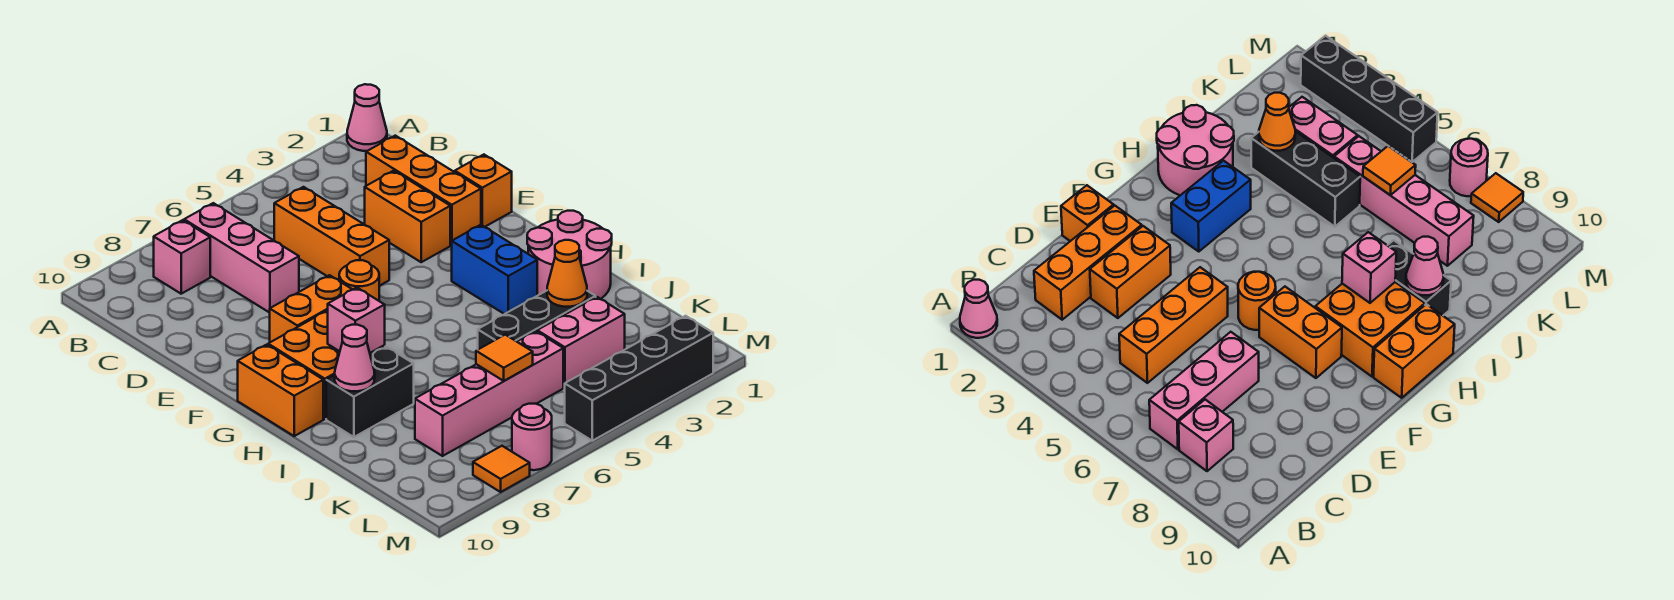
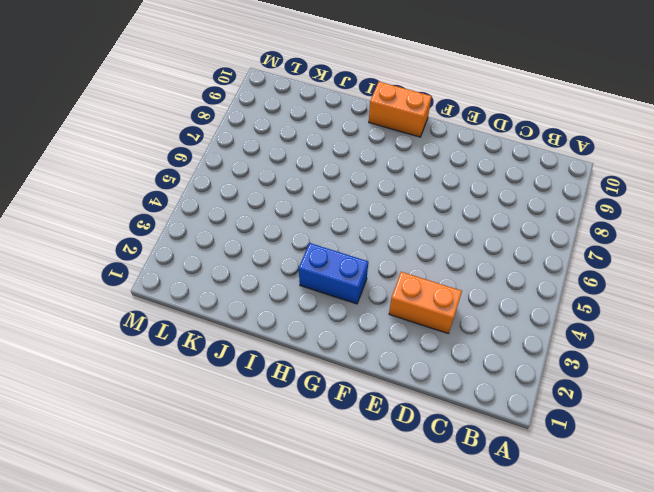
none -> pink cone A1 level 1
none -> pink brick B7:D7 level 1
none -> pink brick B8 level 1

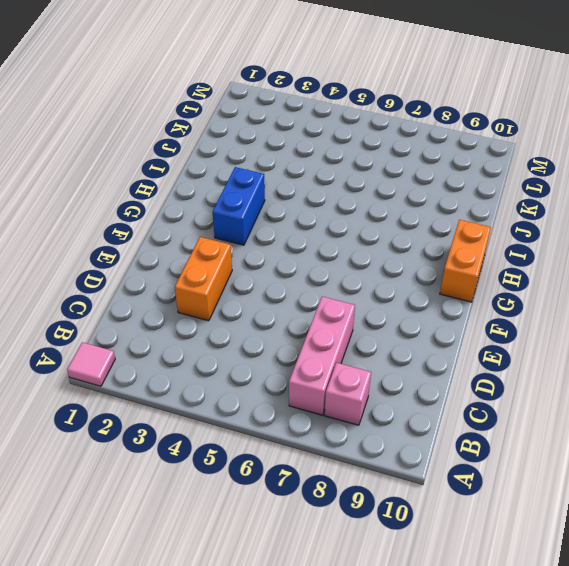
pink tile A1 level 1 -> pink cone A1 level 1
none -> orange brick C2:E2 level 1
none -> orange brick C5:E5 level 1
none -> orange brick E1 level 1

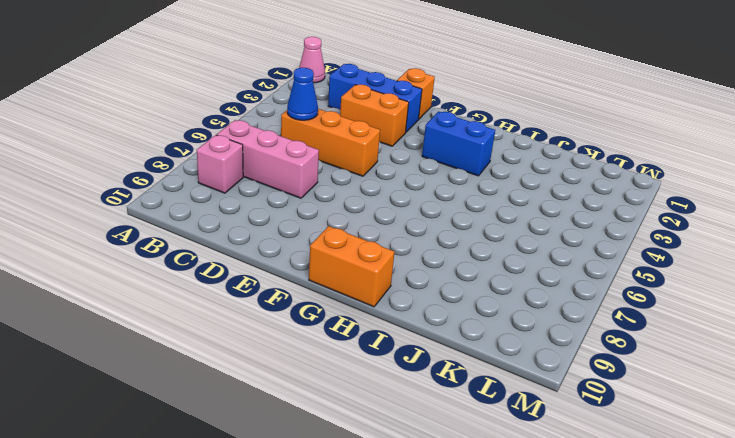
blue brick C2:E2 level 1 -> orange brick C2:E2 level 1
blue cone C5 level 2 -> none
none -> orange round brick F6 level 1
none -> orange brick F7:F8 level 1
none -> orange brick G8:H9 level 1

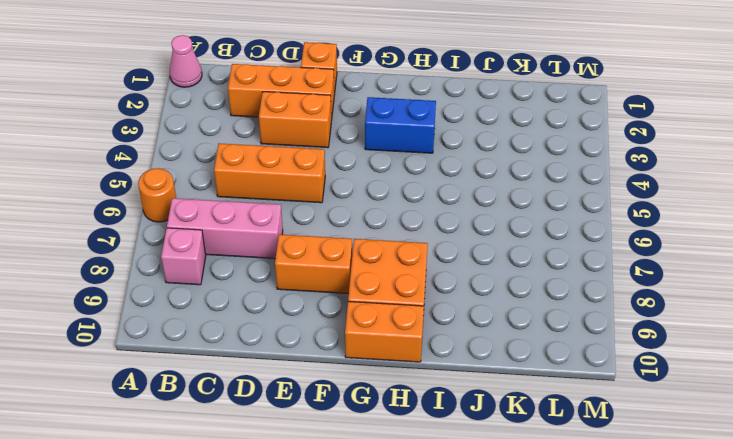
orange round brick A6 level 1 -> orange round brick F6 level 1
orange brick E8:F8 level 1 -> orange brick F7:F8 level 1
none -> pink round brick H1:I2 level 1
none -> black brick I8:I9 level 1
none -> black brick J3:J5 level 1

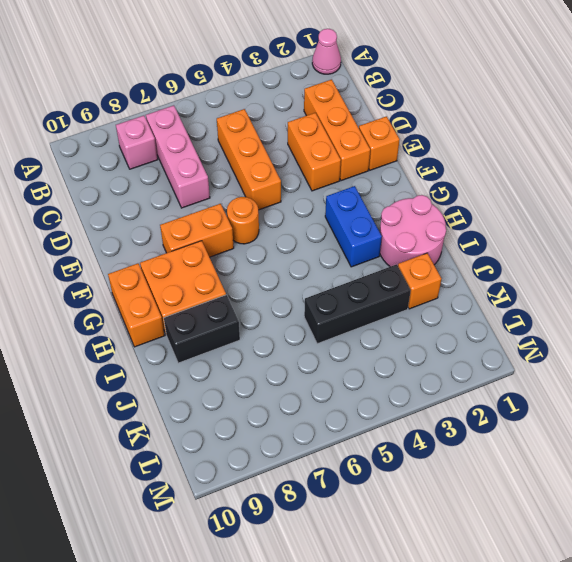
orange brick J2 level 1 -> none
none -> pink brick K3:K4 level 1
none -> pink brick K5:K8 level 1
none -> black brick M2:M5 level 1

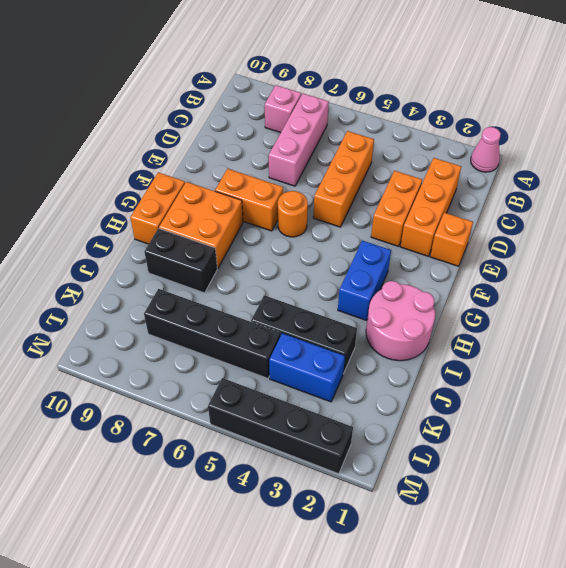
blue brick K3:K4 level 1 -> pink brick K3:K4 level 1
black brick K5:K8 level 1 -> pink brick K5:K8 level 1
none -> pink round brick M7 level 1
none -> orange tile M8 level 1
none -> pink brick H8 level 2

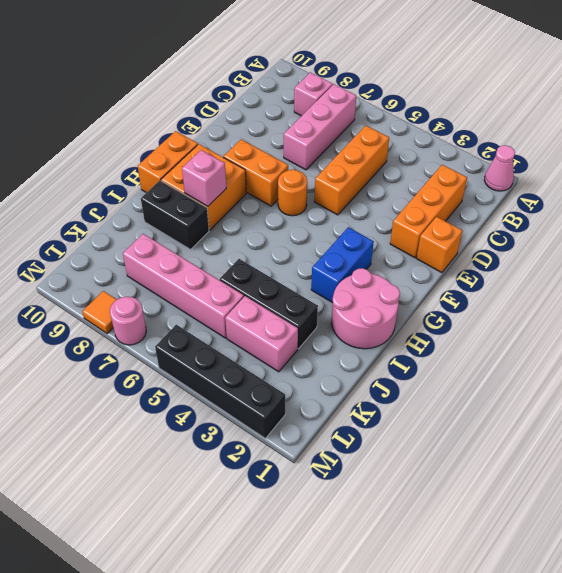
none -> orange brick D3:E3 level 1
none -> pink cone I9 level 2
none -> orange cone J3 level 2

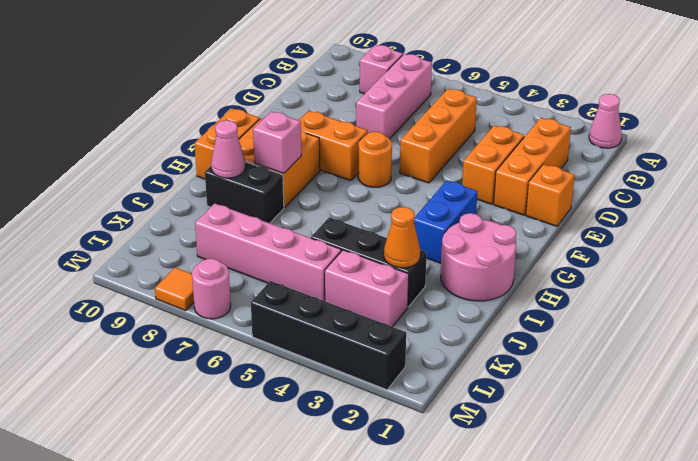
none -> orange tile K6 level 2

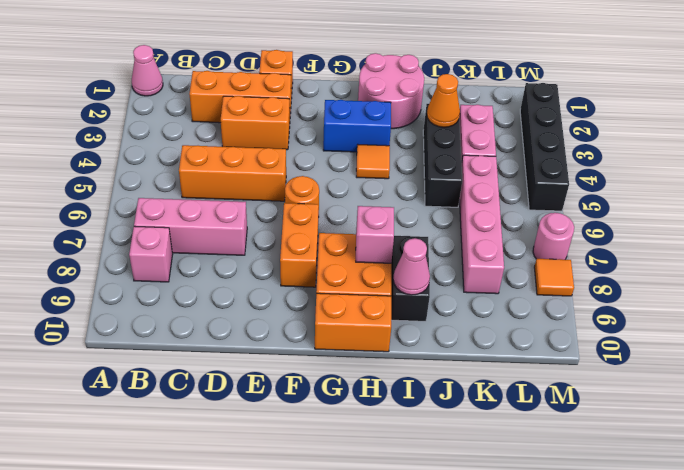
orange tile H4 level 1 -> orange tile K6 level 2

